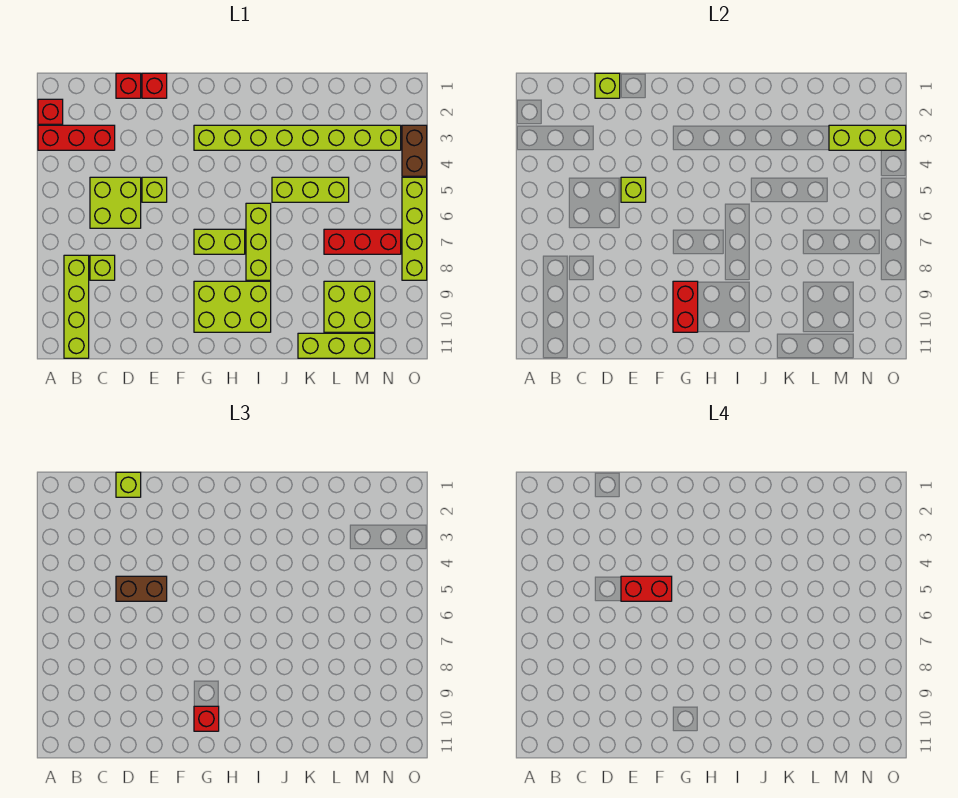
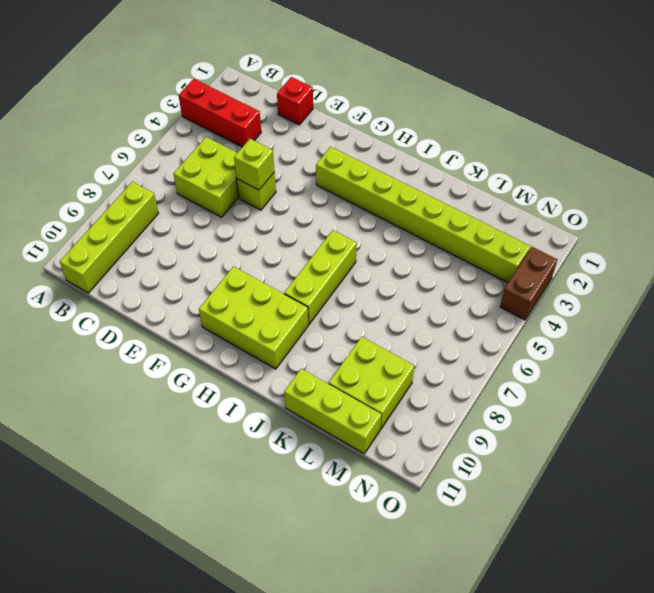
none -> red brick A2 level 1
none -> lime brick C8 level 1
none -> red brick E1 level 1

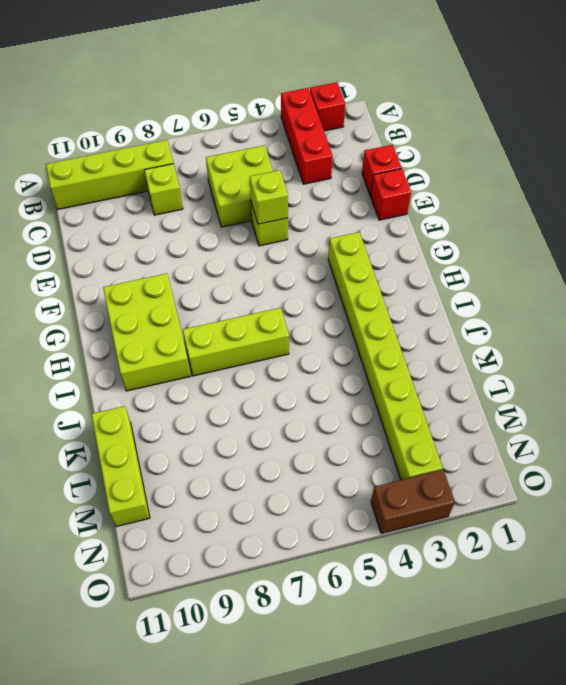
none -> lime brick G7:H7 level 1
none -> lime brick J5:L5 level 1
none -> red brick L7:N7 level 1

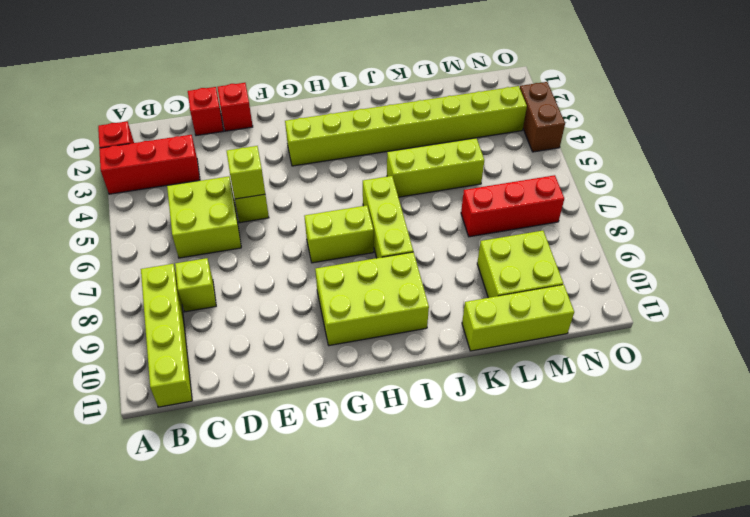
none -> lime brick O5:O8 level 1
none -> lime brick D1 level 2
none -> red brick G9:G10 level 2

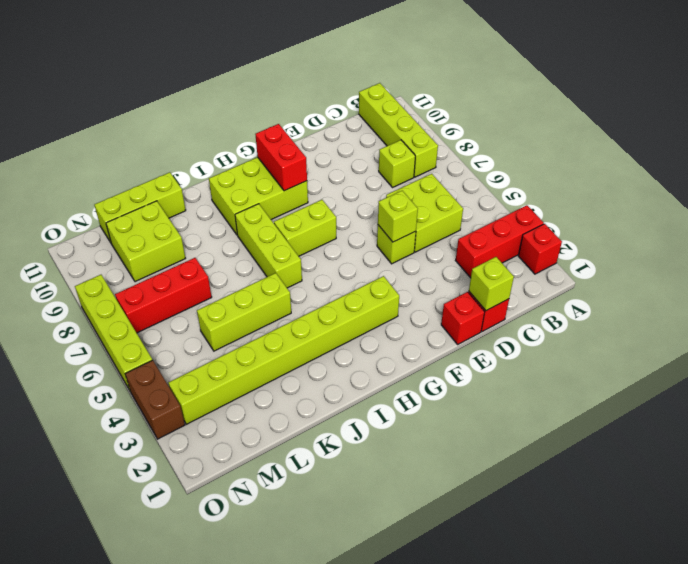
none -> lime brick M3:O3 level 2
none -> lime brick D1 level 3
none -> brown brick D5:E5 level 3

